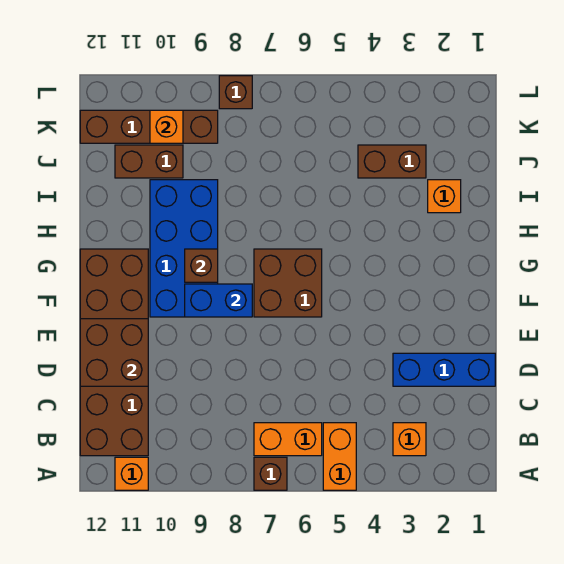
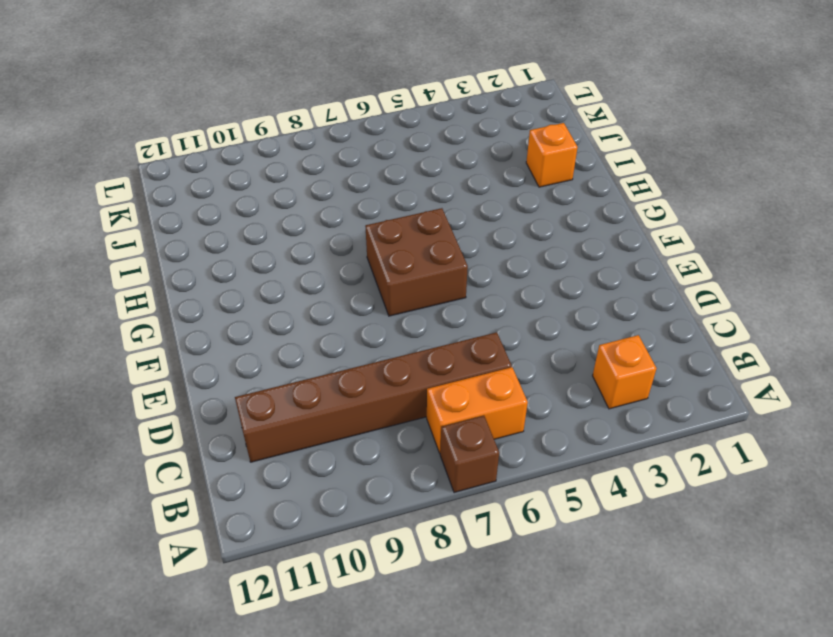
brown brick C6:C11 level 1 -> brown brick B11:G12 level 1
none -> orange brick A5:B5 level 1
none -> orange brick A11 level 1
none -> blue brick D1:D3 level 1

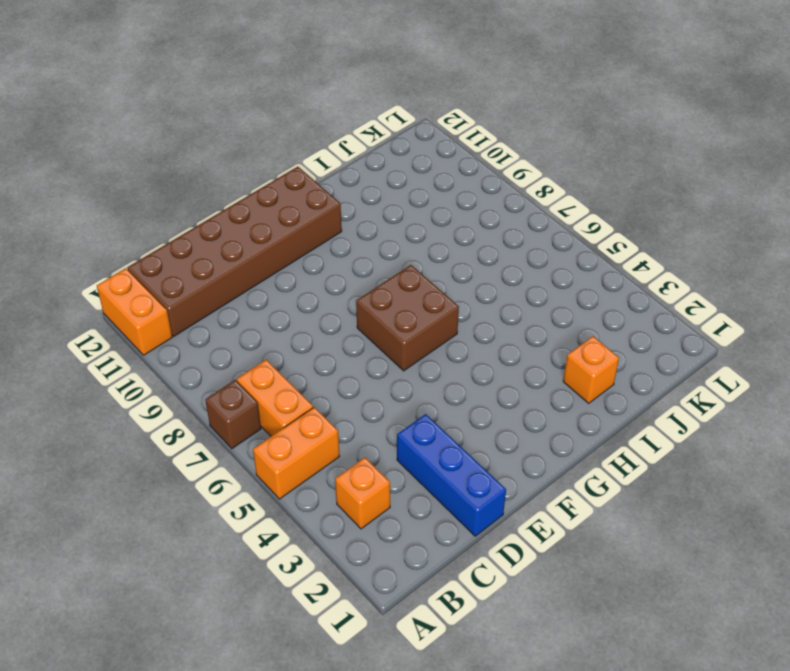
orange brick A11:A12 level 1 -> orange brick A11 level 1
none -> blue brick F9:I10 level 1
none -> brown brick J3:J4 level 1
none -> brown brick J10:J11 level 1

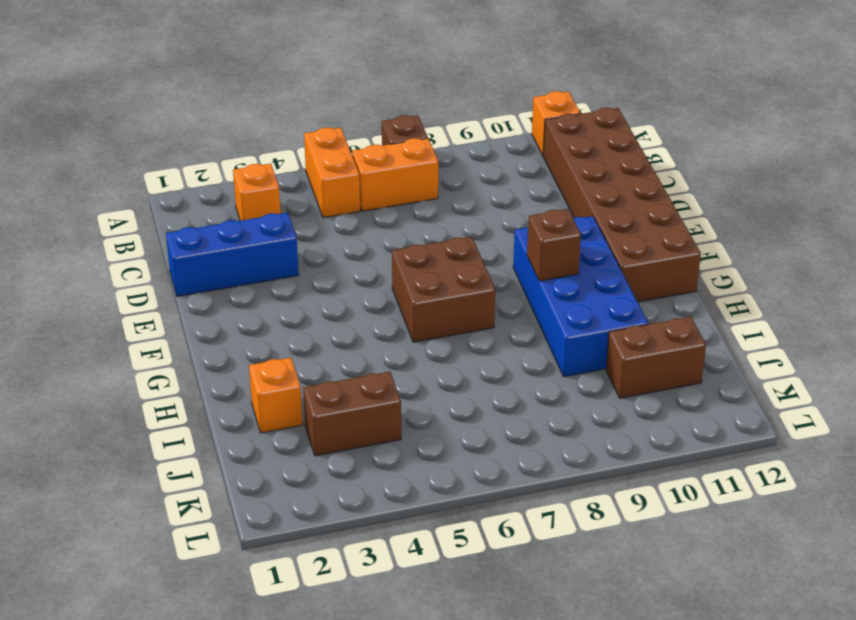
none -> brown brick K9:K12 level 1
none -> brown brick L8 level 1
none -> brown brick D11:E12 level 2

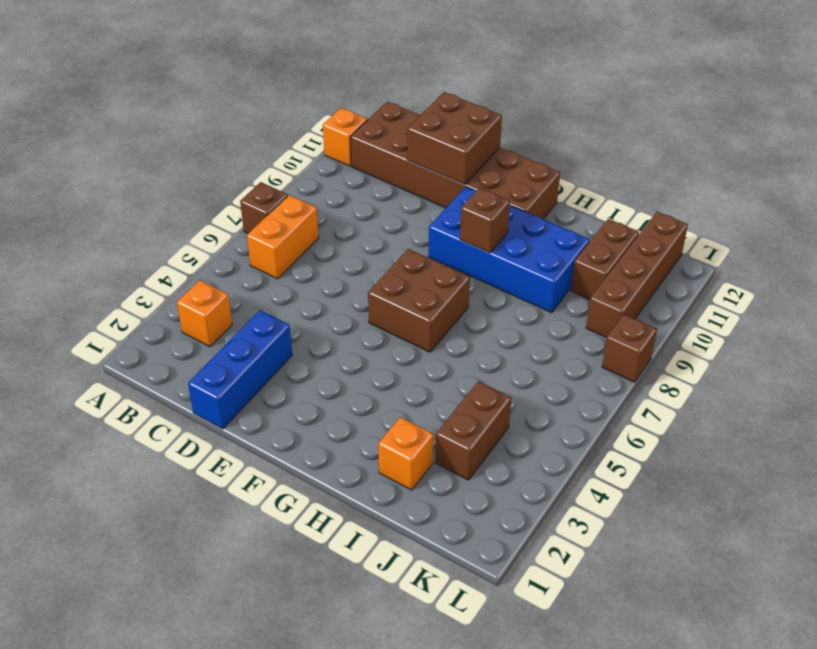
none -> orange brick A5:B5 level 1
none -> blue brick F8:F9 level 2
none -> orange brick K10 level 2

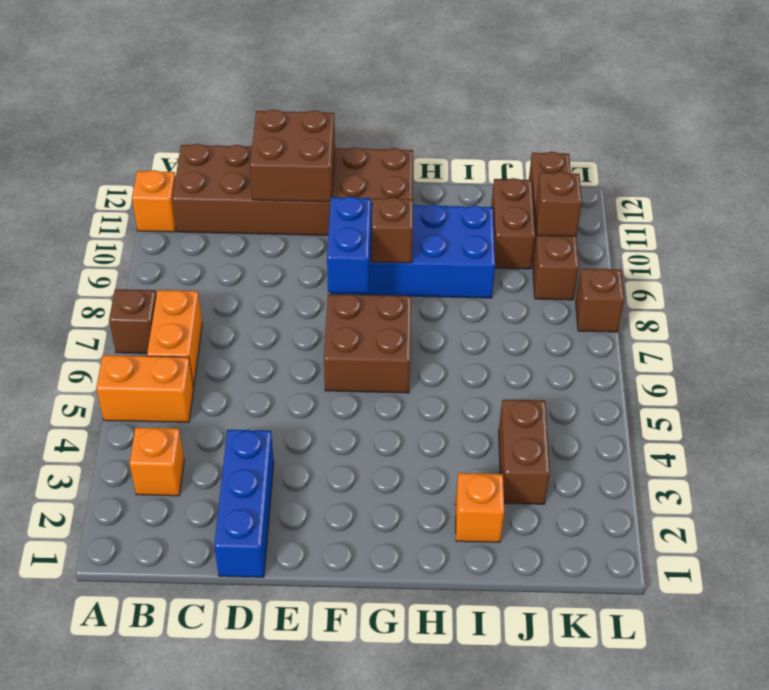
brown brick K10 level 2 -> orange brick K10 level 2

